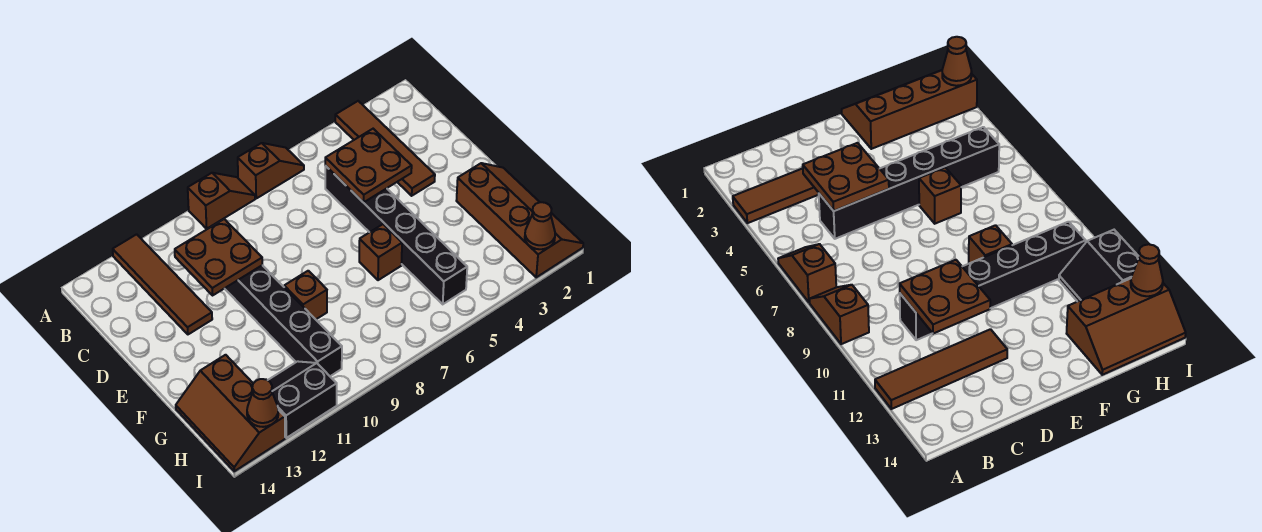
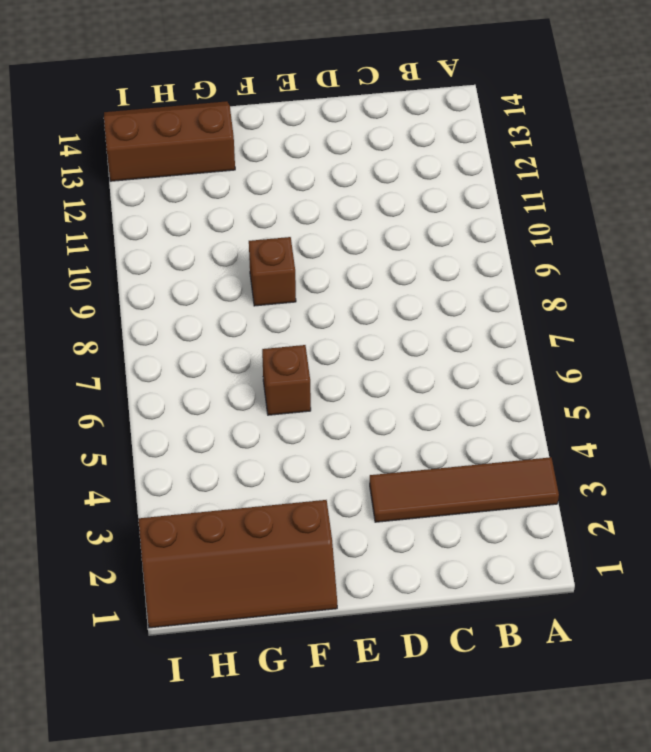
none -> brown slope A6:A7 level 1 top 7
none -> brown slope A8:A9 level 1 top 9
none -> brown tile A12:D12 level 1

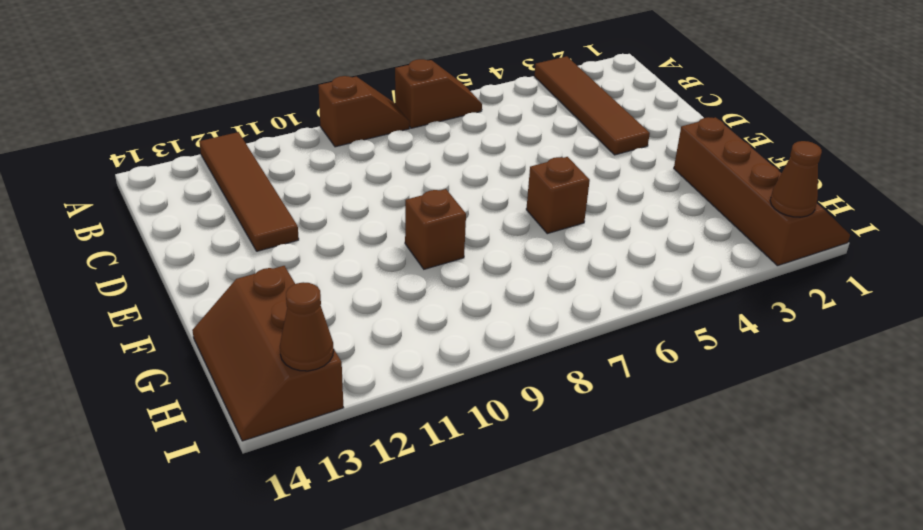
none -> black brick C5:H5 level 1
none -> black brick C10:H10 level 1
none -> black slope H11:I12 level 1 top I

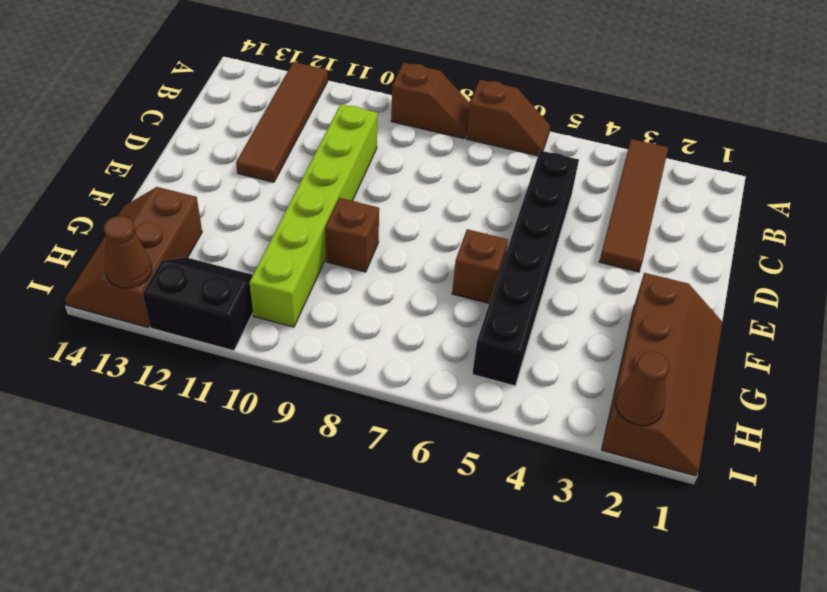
lime brick C10:H10 level 1 -> black brick C10:H10 level 1
none -> brown plate C4:D5 level 2
none -> brown plate C10:D11 level 2

